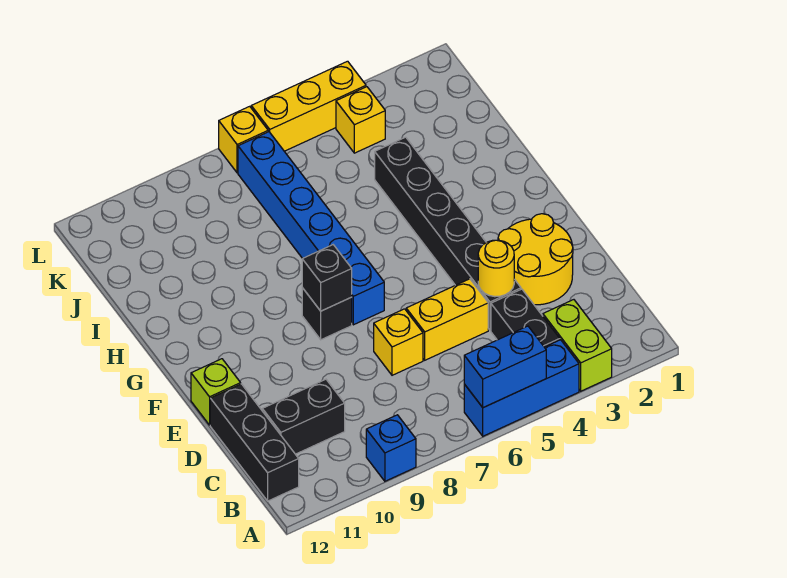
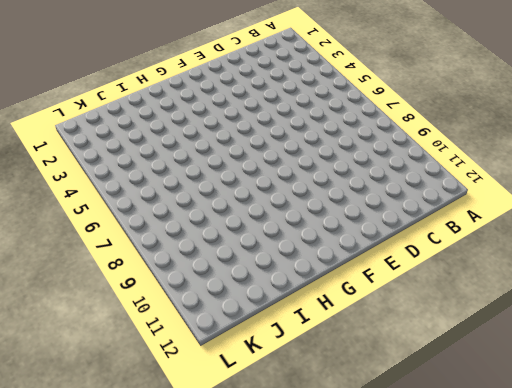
none -> lime brick A3:B3 level 1
none -> blue brick A4:A6 level 1
none -> blue brick A9 level 1

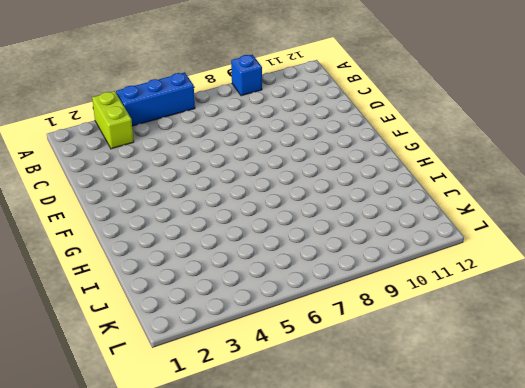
none -> black brick B4:C4 level 1
none -> black brick B12:D12 level 1
none -> black brick C10:C11 level 1

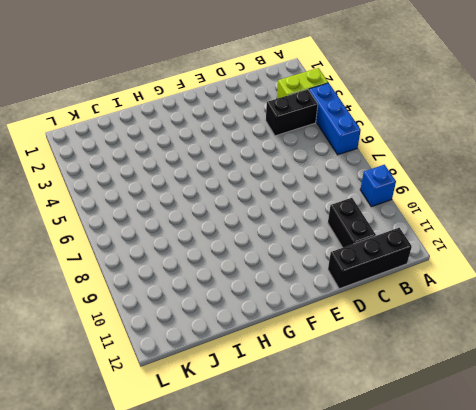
none -> yellow round brick D2:E3 level 1
none -> black brick D4:I4 level 1
none -> yellow brick D5:D6 level 1

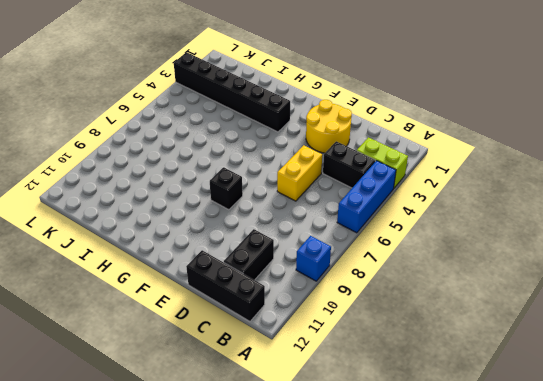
black brick G3:L3 level 1 -> black brick D4:I4 level 1
none -> yellow brick D7 level 1
none -> lime brick E12 level 1
none -> blue brick F7:K7 level 1

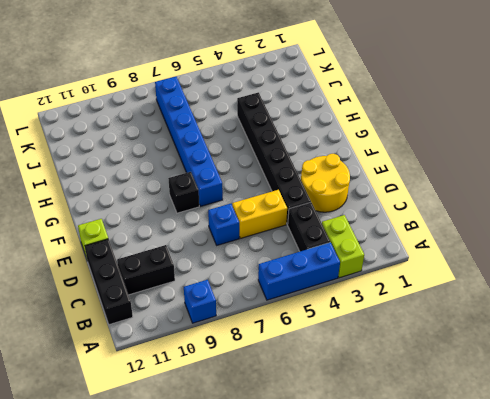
blue brick D7 level 1 -> yellow brick D7 level 1
none -> yellow brick K4 level 1
none -> yellow brick L4:L6 level 1
none -> yellow brick L7 level 1

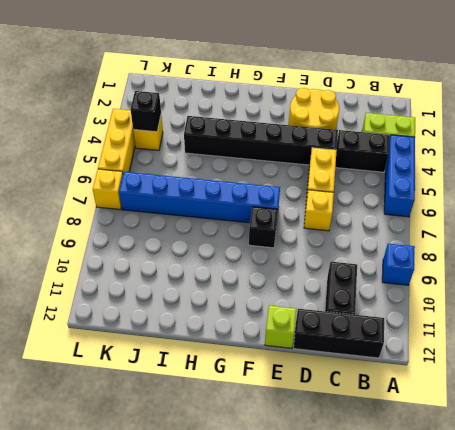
black brick K4 level 2 -> black brick F8 level 2
none -> blue brick A5:A6 level 2
none -> yellow round brick D4 level 2

